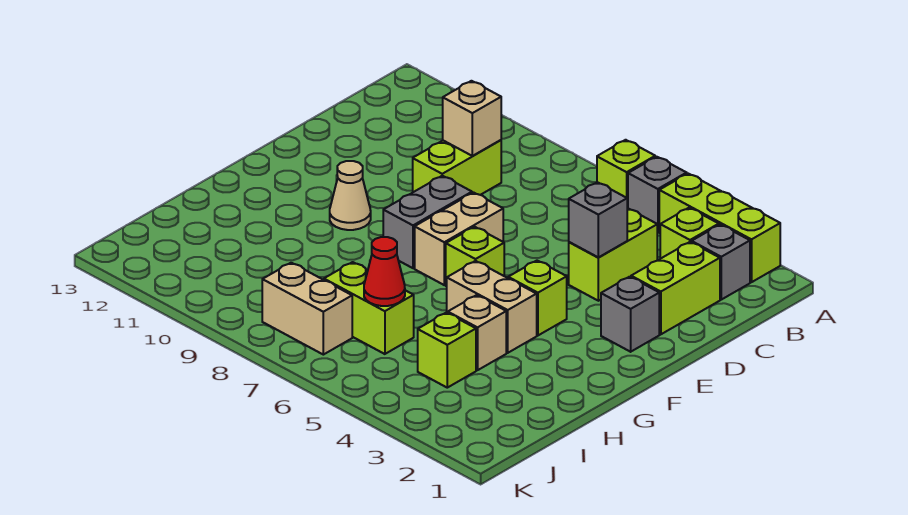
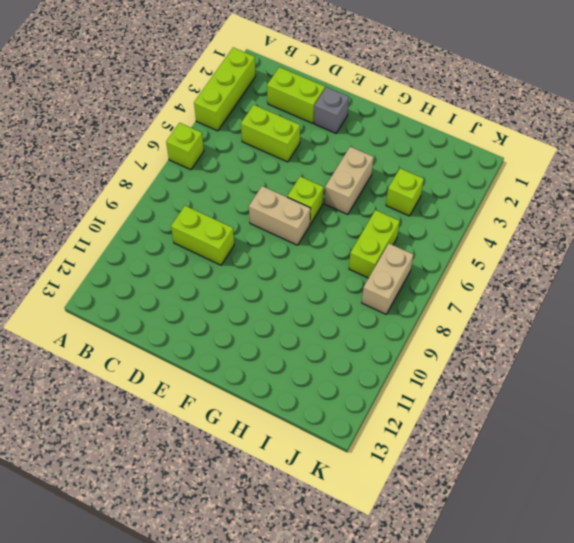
none -> grey brick A5 level 1
none -> grey brick B2 level 1
none -> lime brick B3 level 1

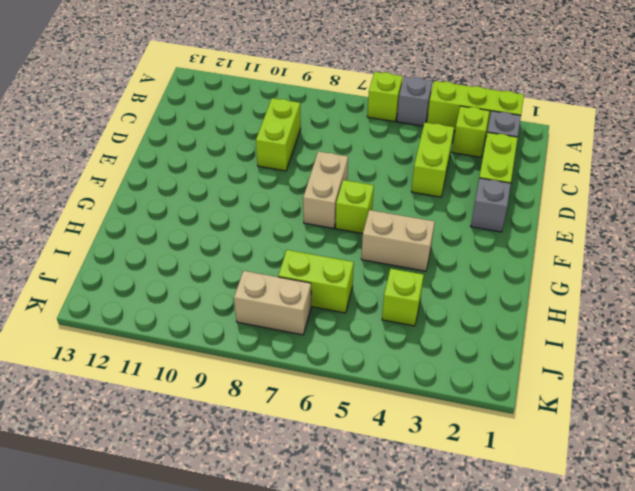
none -> grey brick E8:F8 level 1
none -> lime brick F4 level 1
none -> tan cone F10 level 1

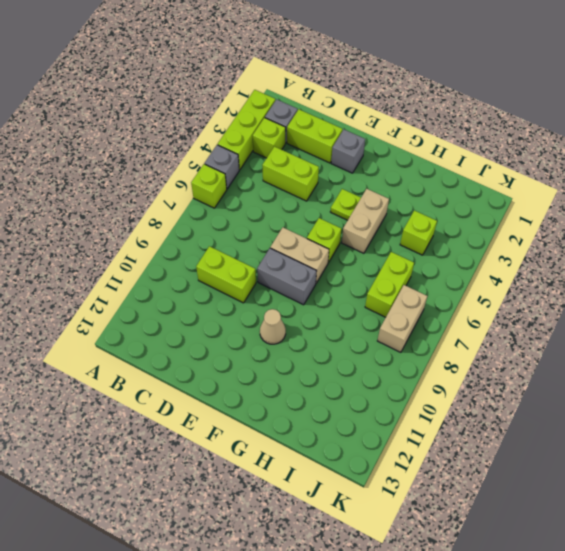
lime plate F4 level 1 -> lime brick F4 level 1
none -> tan brick H4 level 1
none -> tan brick C9 level 2
none -> grey brick D4 level 2

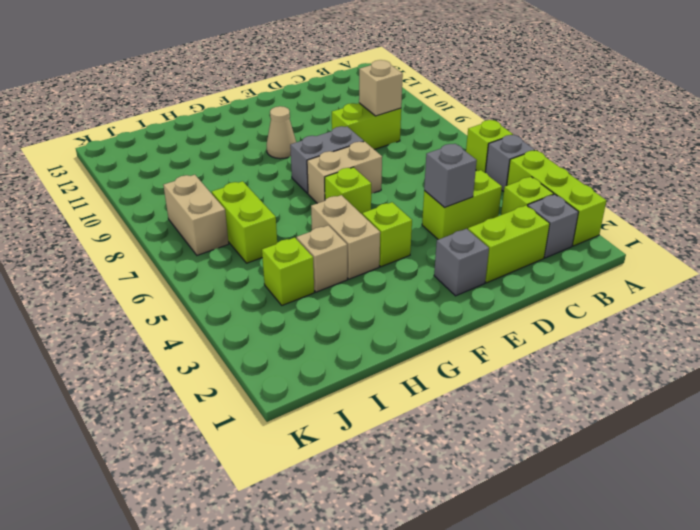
none -> red cone I6 level 2

